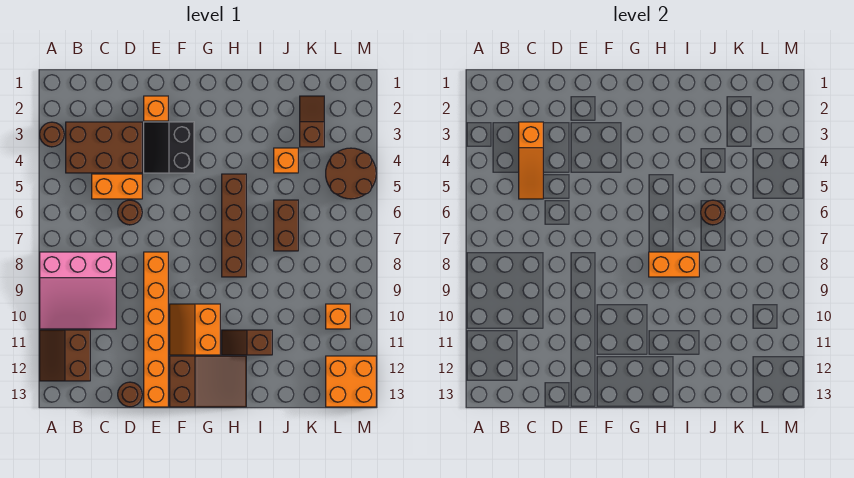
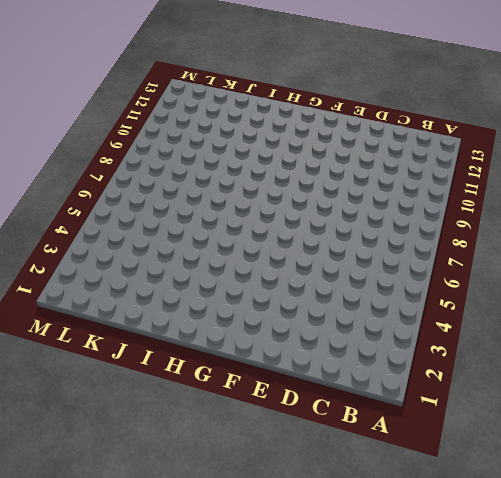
none -> brown round brick A3 level 1
none -> pink slope A8:C10 level 1 top 8
none -> brown slope A11:B12 level 1 top B

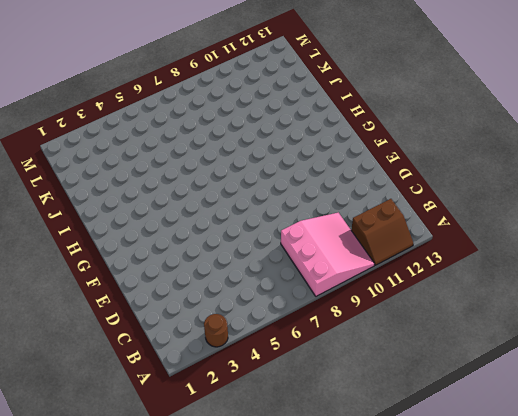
none -> brown brick B3:D4 level 1
none -> orange brick C5:D5 level 1
none -> brown round brick D6 level 1

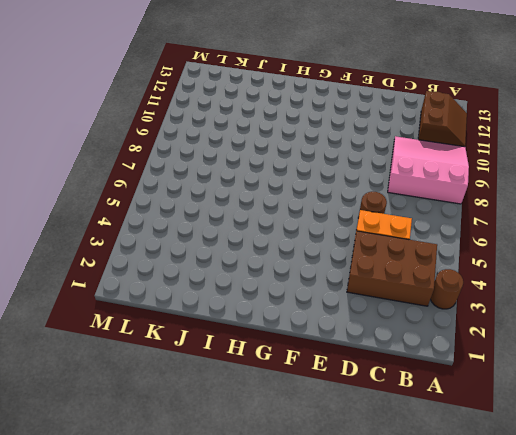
none -> brown round brick D13 level 1
none -> orange brick E2 level 1
none -> black slope E3:F4 level 1 top F

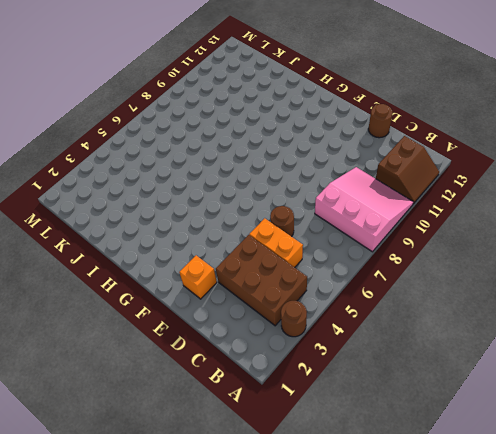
none -> black slope E3:F4 level 1 top F
none -> orange brick E8:E13 level 1
none -> orange slope F10:G11 level 1 top G

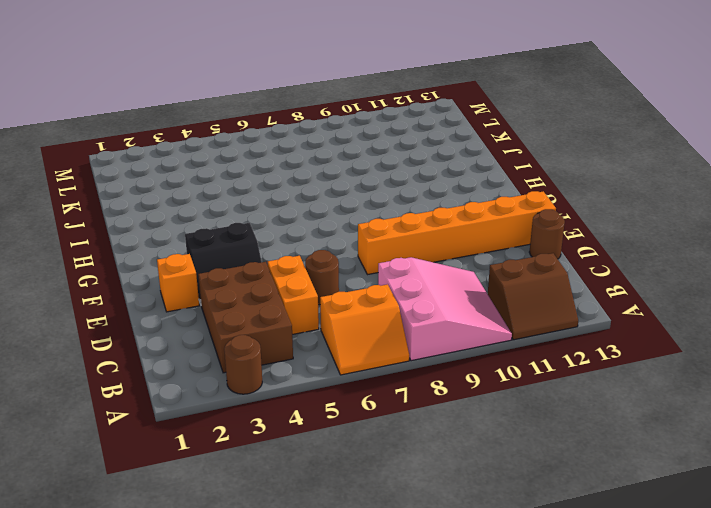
orange slope A6:B7 level 1 top B -> orange slope F10:G11 level 1 top G
none -> brown slope F12:H13 level 1 top F
none -> brown brick H5:H8 level 1
none -> brown slope H11:I11 level 1 top I

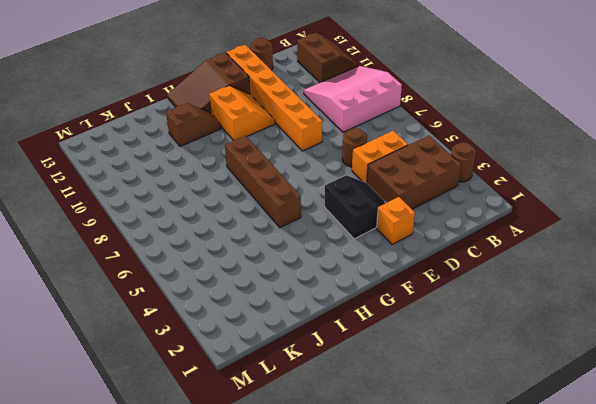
none -> orange brick J4 level 1
none -> brown brick J6:J7 level 1
none -> brown slope K2:K3 level 1 top 3

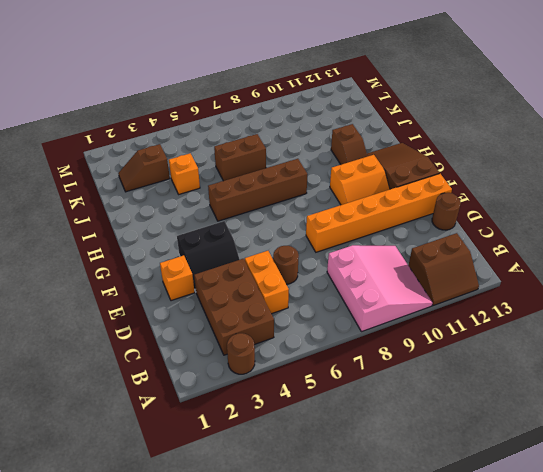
none -> brown round brick L4:M5 level 1
none -> orange brick L10 level 1
none -> orange brick L12:M13 level 1

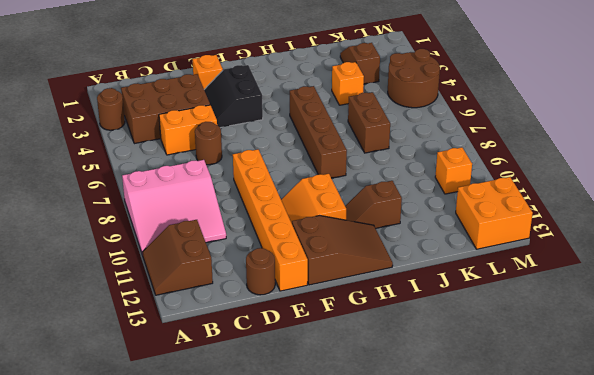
none -> orange slope C3:C5 level 2 top 3
none -> orange brick H8:I8 level 2
none -> brown round brick J6 level 2

